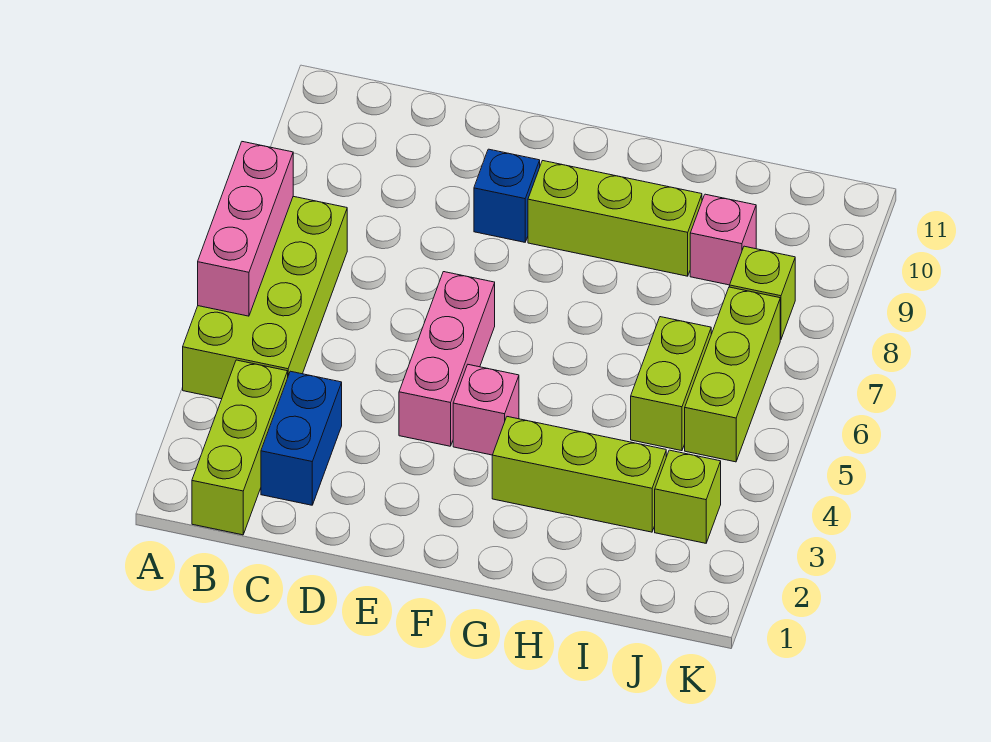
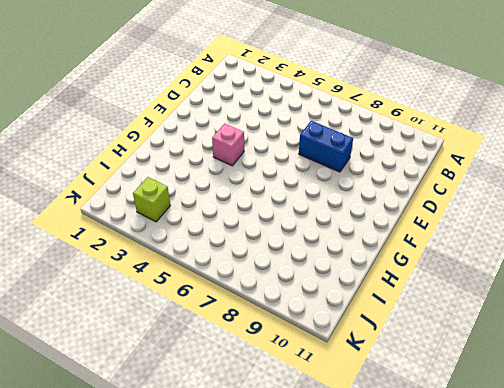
blue brick D7:D8 level 1 -> blue brick C2:C3 level 1
none -> lime brick A4:B7 level 1
none -> lime brick B1:B3 level 1
none -> pink brick E4:E6 level 1

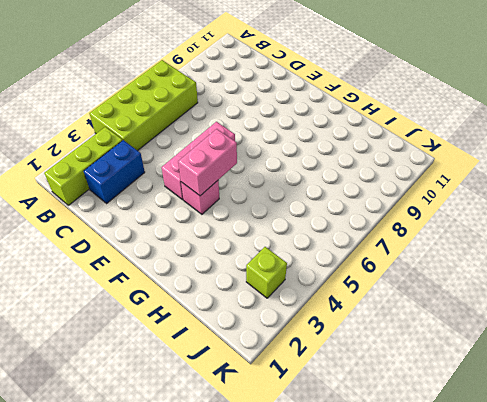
pink brick F4:F5 level 2 -> none
none -> blue brick E9 level 1
none -> lime brick F9:H9 level 1
none -> lime brick G3:I3 level 1

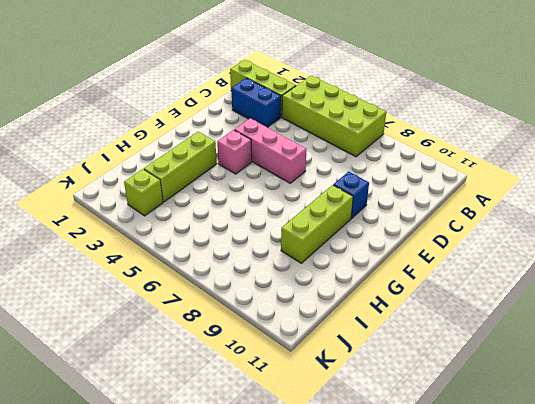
none -> lime brick I5:I6 level 1
none -> pink brick I9 level 1
none -> lime brick J5:J7 level 1

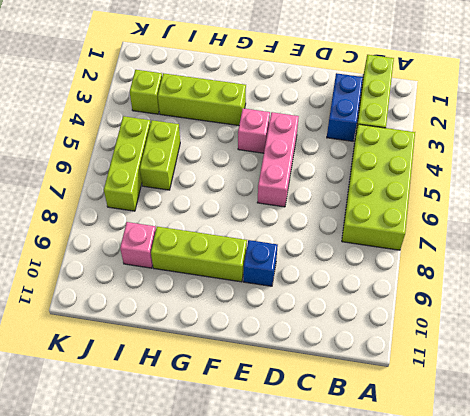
none -> lime brick J8 level 1
none -> pink brick A5:A7 level 2

